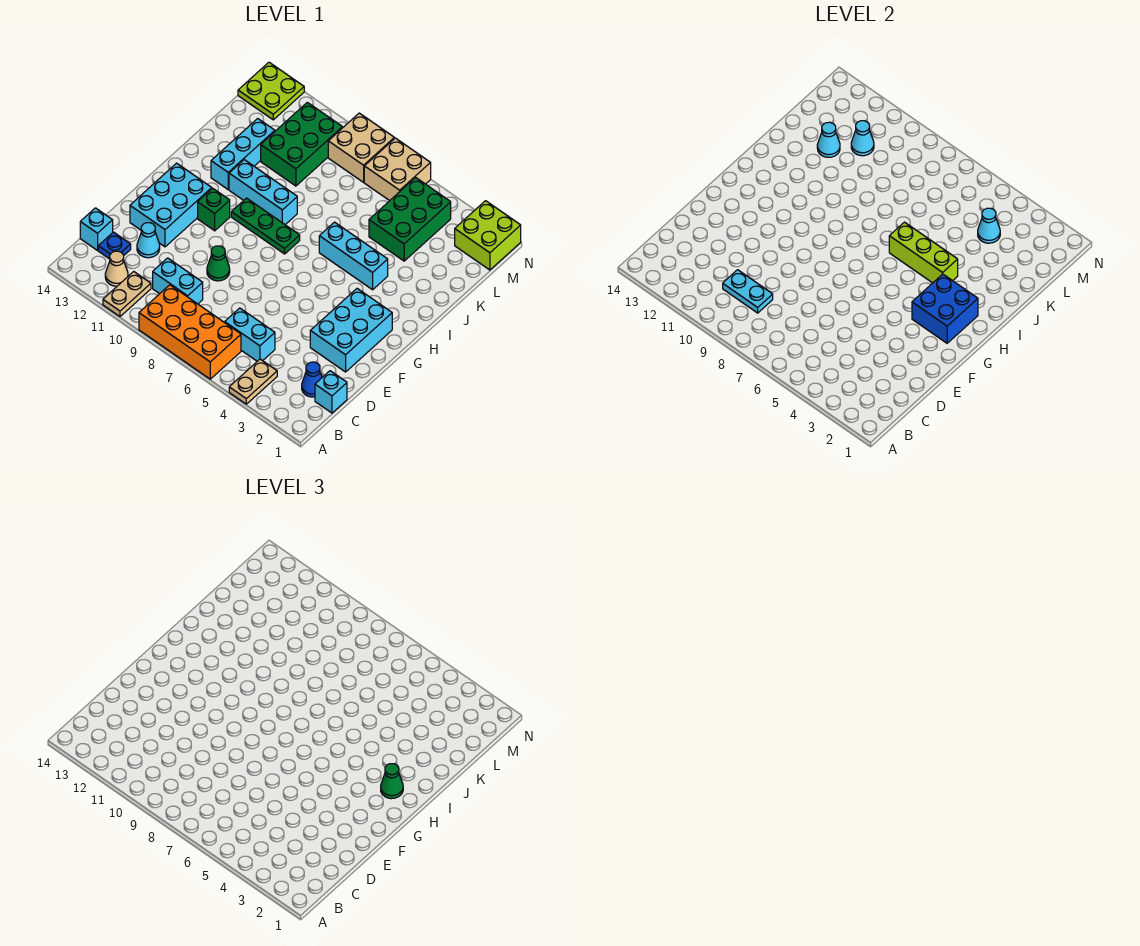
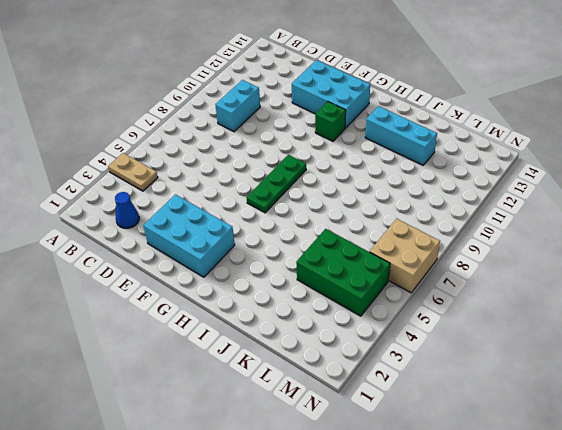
green plate G6:G8 level 1 -> green plate H8:H10 level 1
none -> orange brick A6:B9 level 1
none -> tan plate A11:B11 level 1
none -> tan cone B12 level 1
none -> cyan brick C1 level 1

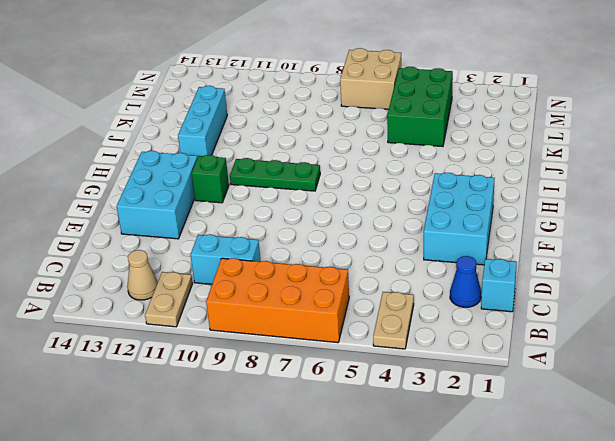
none -> cyan brick C5:C6 level 1
none -> blue plate C13 level 1
none -> cyan brick C14 level 1
none -> cyan cone D12 level 1

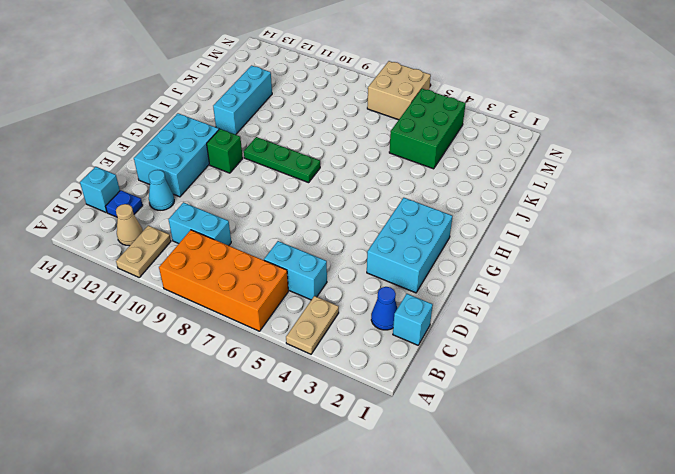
none -> green cone E9 level 1
none -> cyan brick I4:I6 level 1
none -> cyan brick I9:I11 level 1
none -> green brick K10:M11 level 1

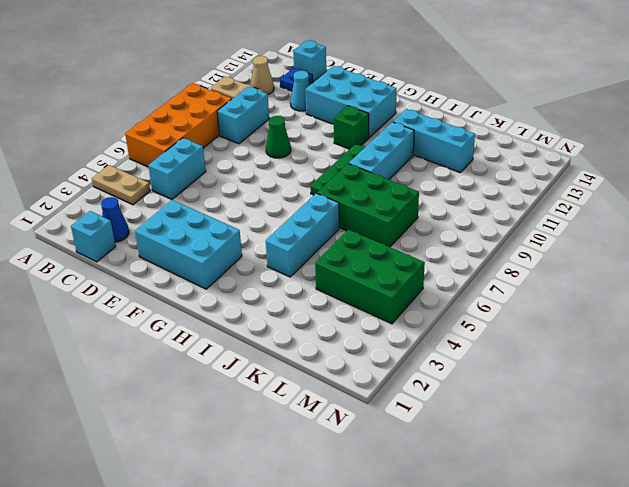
green brick I7:K8 level 1 -> green brick K10:M11 level 1
none -> lime brick M1:N2 level 1
none -> tan brick M6:N7 level 1
none -> tan brick M8:N9 level 1
none -> lime plate M13:N14 level 1

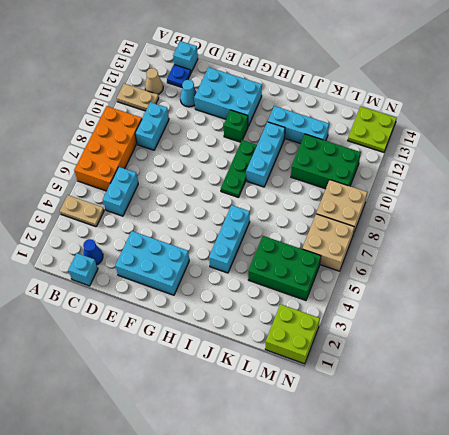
none -> green cone E9 level 1
none -> cyan plate C9:C10 level 2
none -> blue brick G2:H3 level 2
none -> lime brick I4:I6 level 2

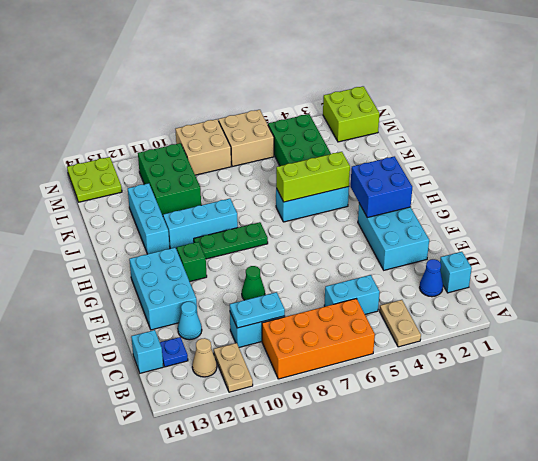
none -> cyan cone K12 level 2
none -> cyan cone L4 level 2
none -> cyan cone L11 level 2
none -> green cone H2 level 3

